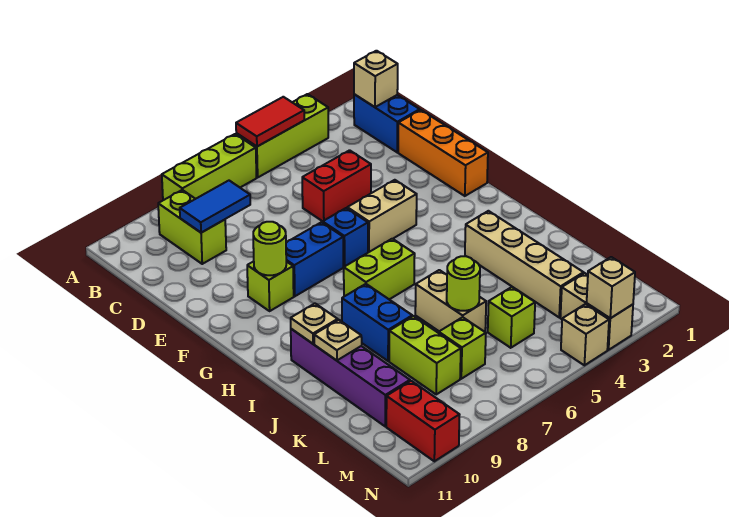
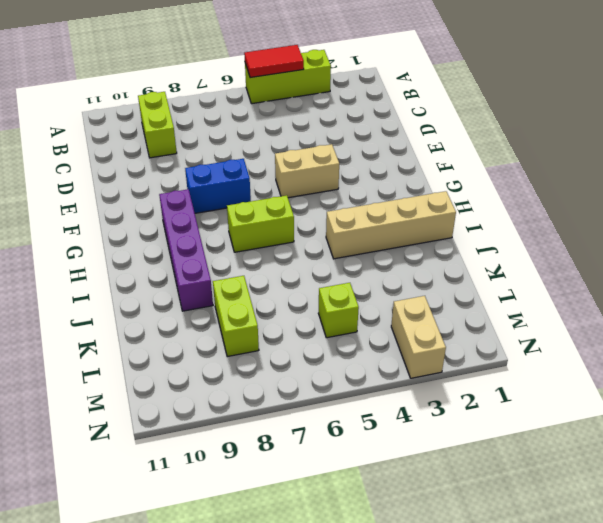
purple brick G9:J9 level 1 -> purple brick I10:L10 level 1
tan brick I1:I4 level 1 -> tan brick I3:L3 level 1
none -> lime brick A6:A8 level 1
none -> blue brick B1:C1 level 1
none -> orange brick D1:F1 level 1

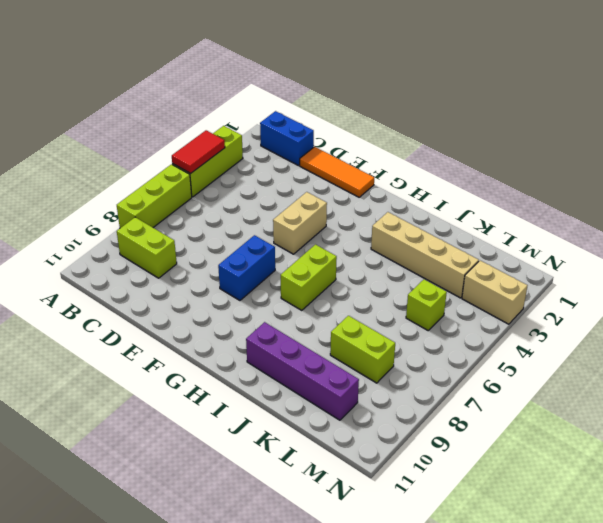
orange tile D1:F1 level 1 -> orange brick D1:F1 level 1
none -> red brick D4:D5 level 1
none -> blue brick F6 level 1
none -> lime brick F9 level 1

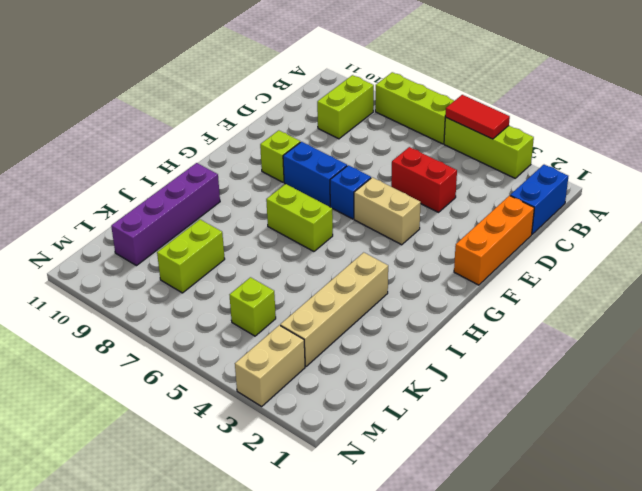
none -> blue brick I8:J8 level 1
none -> tan brick J6:K6 level 1
none -> lime brick L7 level 1

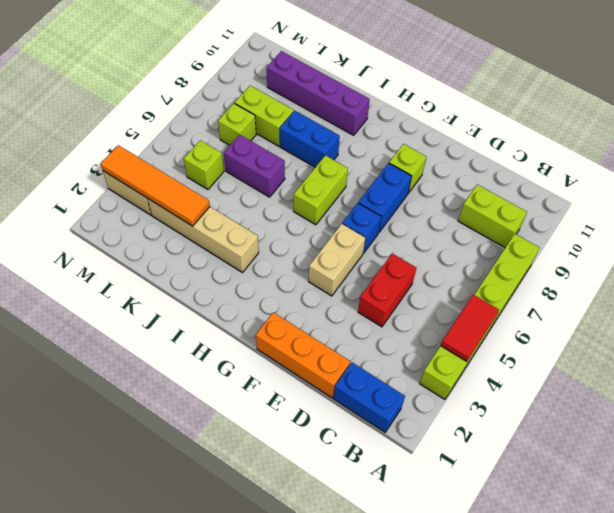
purple brick J6:K6 level 1 -> tan brick J6:K6 level 1
orange tile K3:N3 level 2 -> tan brick N3 level 2
none -> red brick M10:N10 level 1
none -> tan brick N4 level 1
none -> tan brick B1 level 2

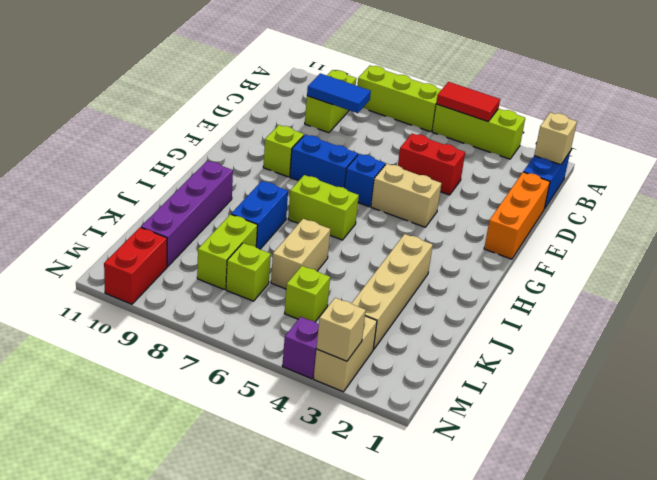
purple brick N4 level 1 -> tan brick N4 level 1
none -> lime round brick F9 level 2
none -> tan plate I10 level 2
none -> tan plate J10 level 2

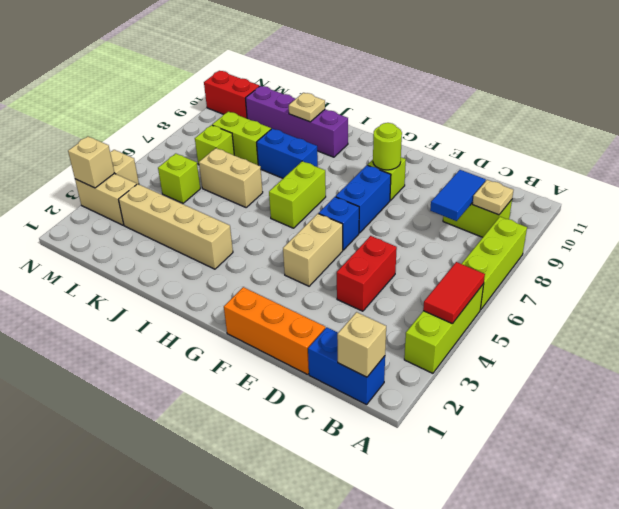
tan plate B9 level 2 -> tan plate I10 level 2
none -> lime round brick K6 level 2

